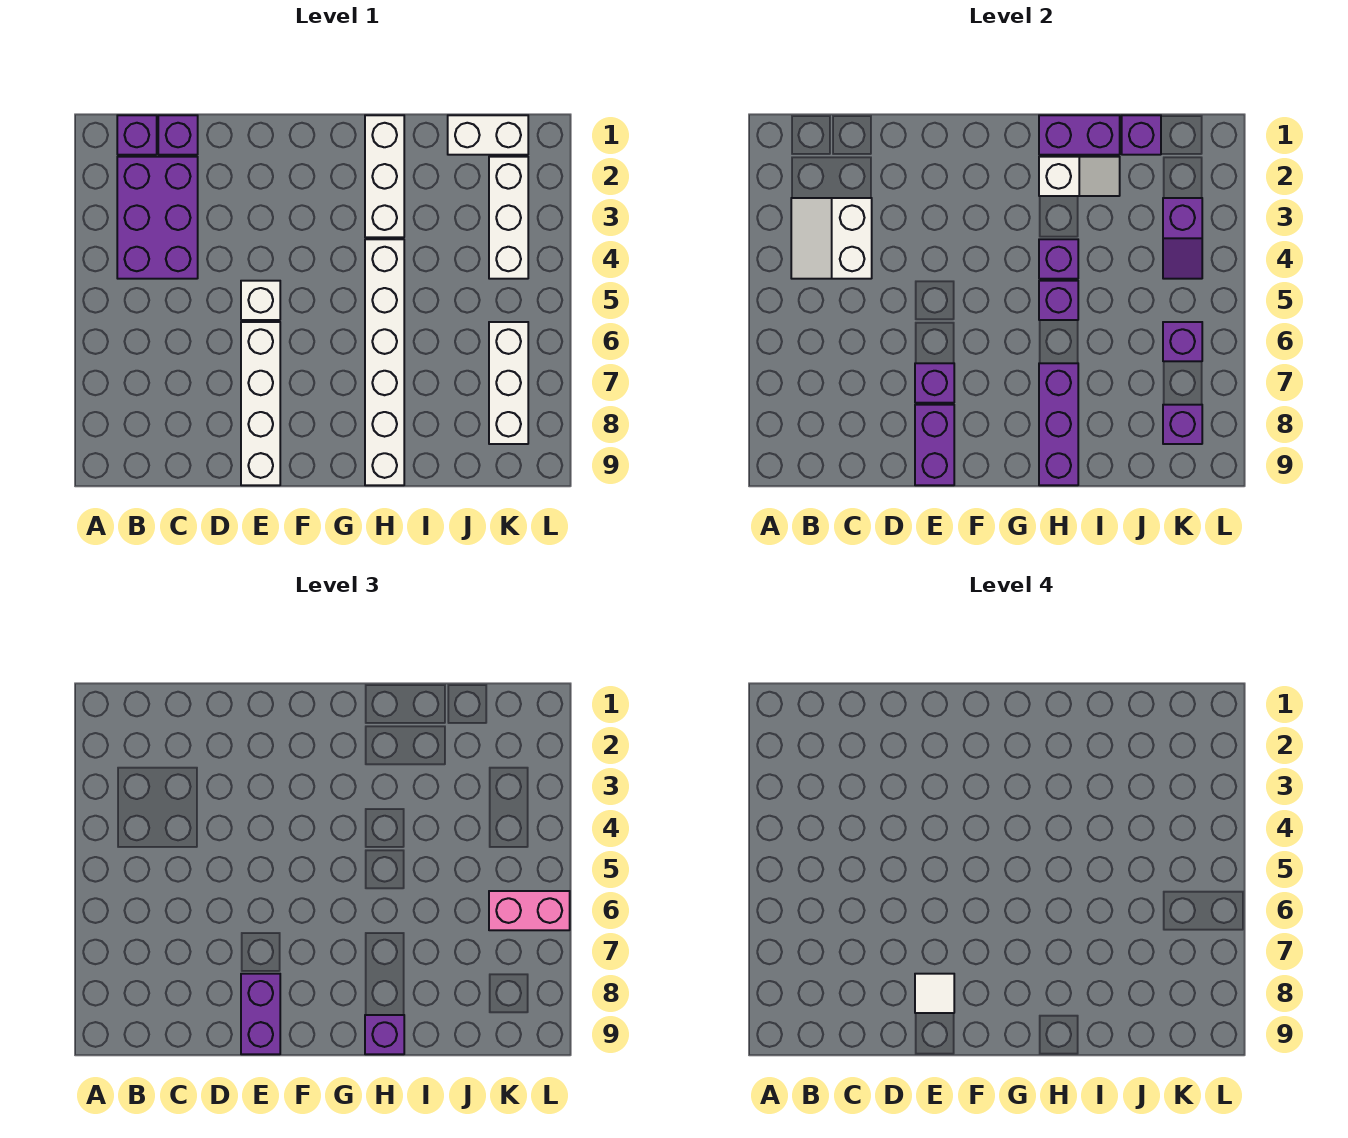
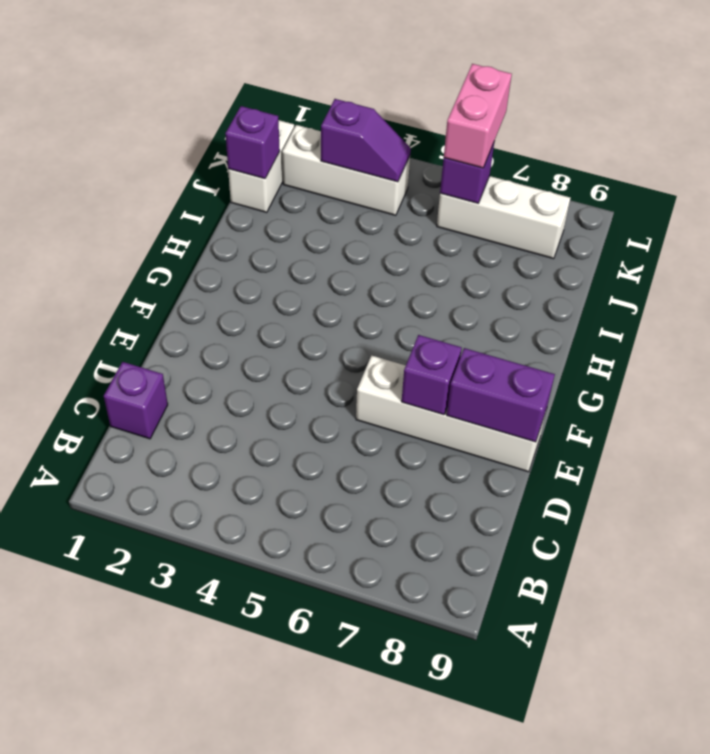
none -> purple brick B1 level 1
none -> purple brick B2:C4 level 1
none -> white brick E5 level 1

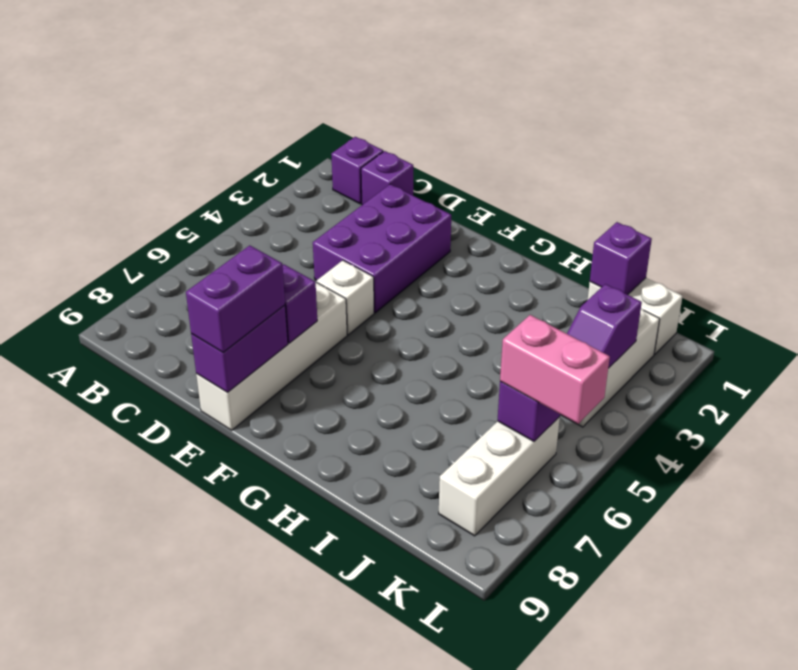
purple brick D2:E4 level 1 -> purple brick B2:C4 level 1
none -> white brick H1:H3 level 1
none -> white brick H4:H9 level 1
none -> white slope B3:C4 level 2 top C

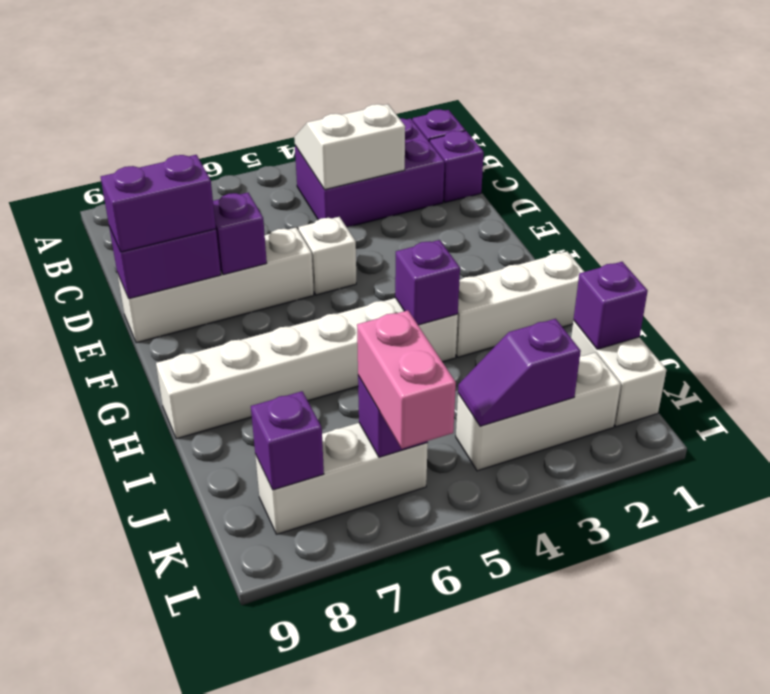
none -> purple brick H1:I1 level 2
none -> white slope H2:I2 level 2 top H
none -> purple brick H5 level 2

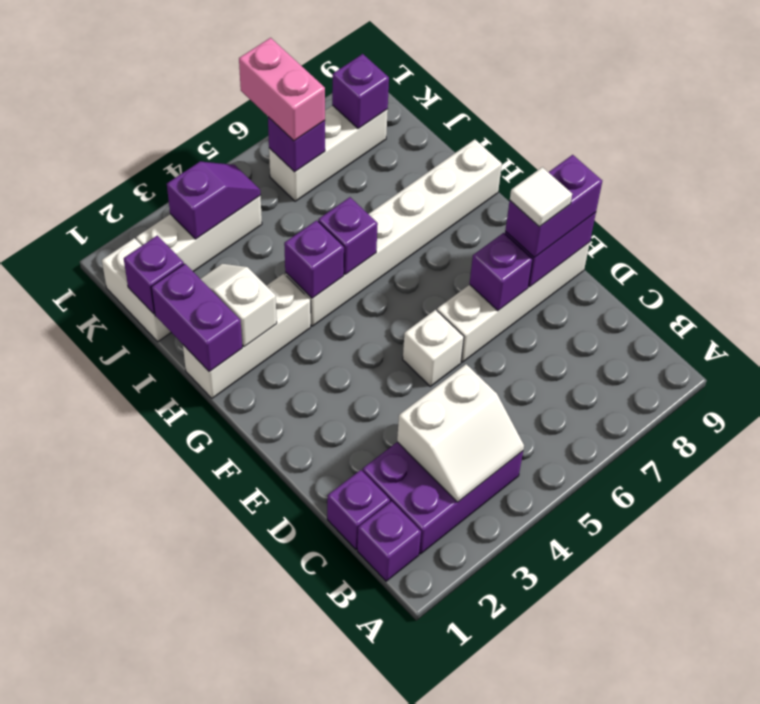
none -> purple brick H7:H9 level 2
none -> purple brick H9 level 3

